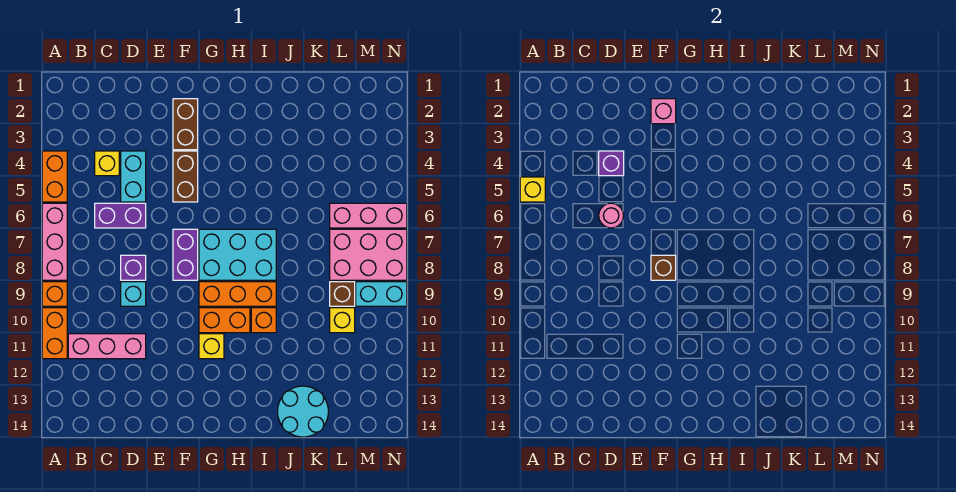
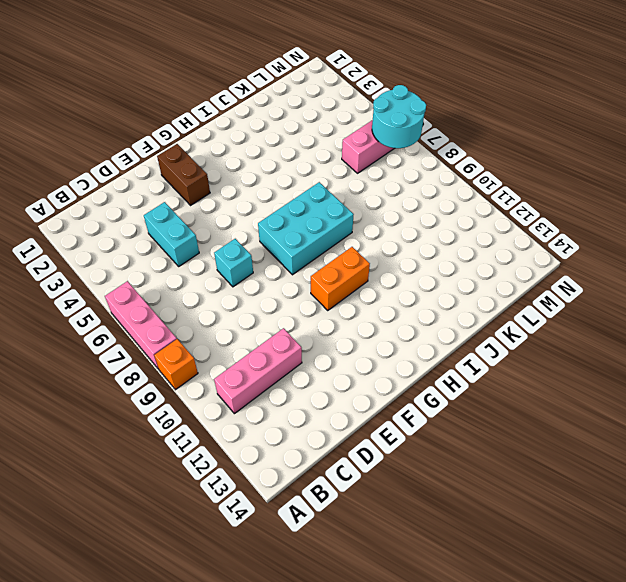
cyan brick E7 level 1 -> cyan brick D9 level 1
cyan round brick M6:N7 level 2 -> cyan round brick J13:K14 level 1
none -> orange brick A4:A5 level 1
none -> orange brick A10:A11 level 1
none -> yellow brick C4 level 1

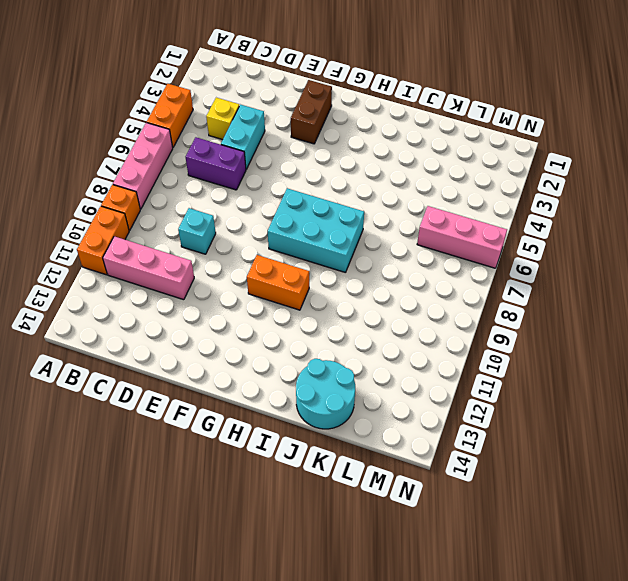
none -> purple brick D8 level 1
none -> brown brick F4:F5 level 1
none -> purple brick F7:F8 level 1

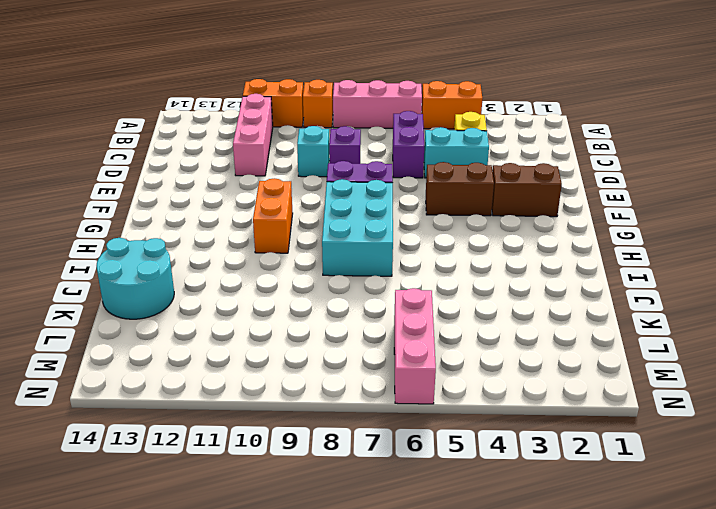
none -> orange brick G9:I9 level 1
none -> yellow brick G11 level 1
none -> orange brick I10 level 1

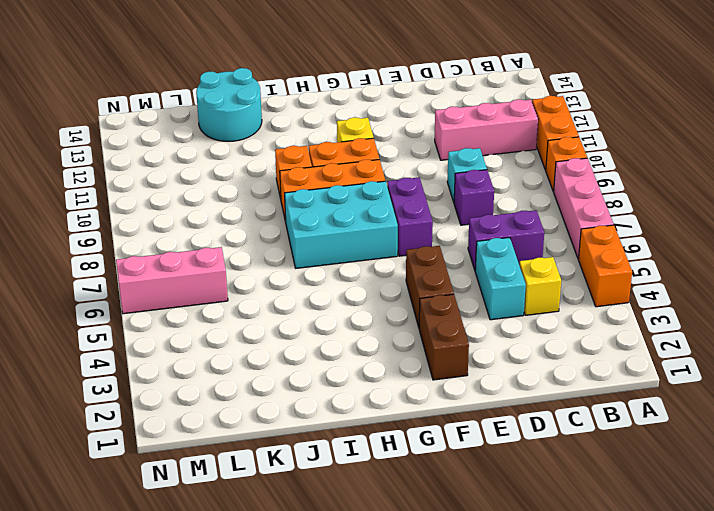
none -> pink brick L7:N8 level 1
none -> brown brick L9 level 1
none -> yellow brick L10 level 1

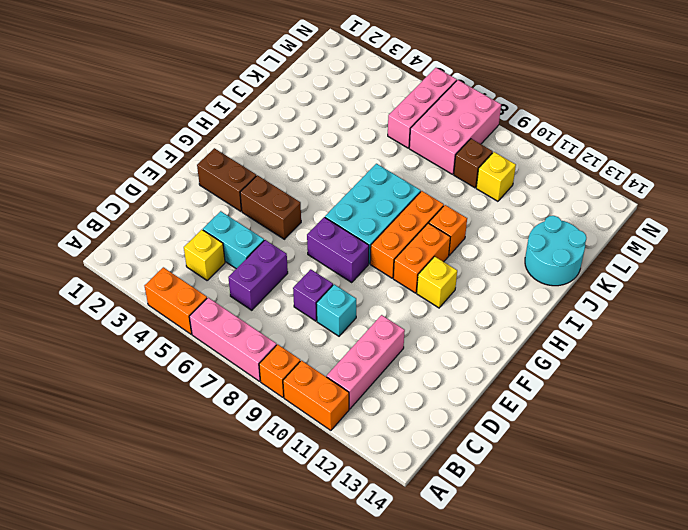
none -> cyan brick M9:N9 level 1
none -> yellow brick A5 level 2
none -> purple brick D4 level 2

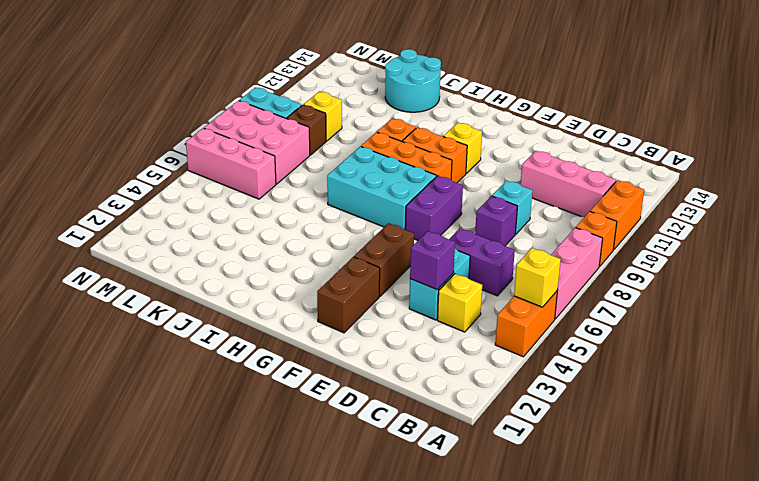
none -> pink round brick D6 level 2
none -> pink brick F2 level 2
none -> brown brick F8 level 2

